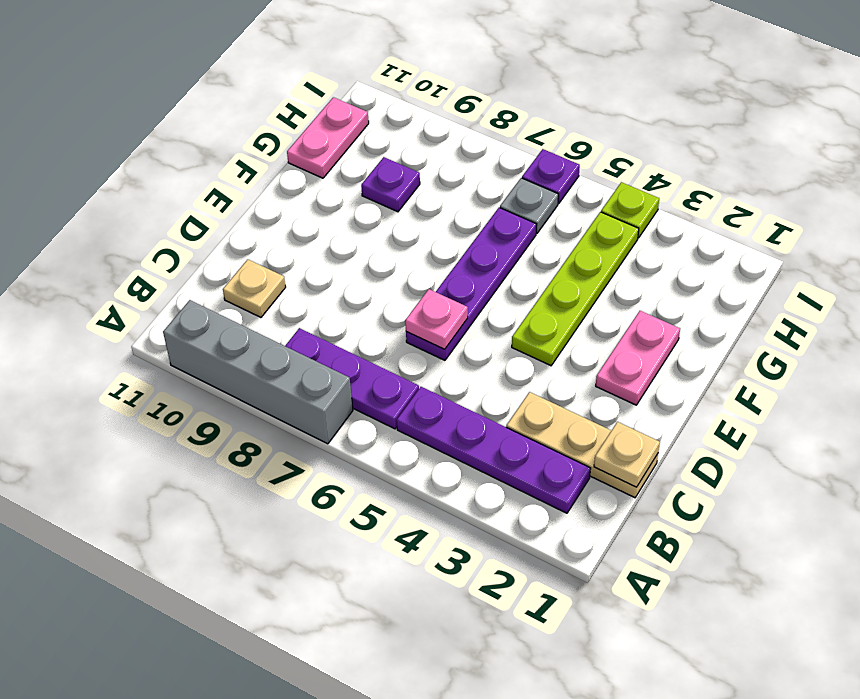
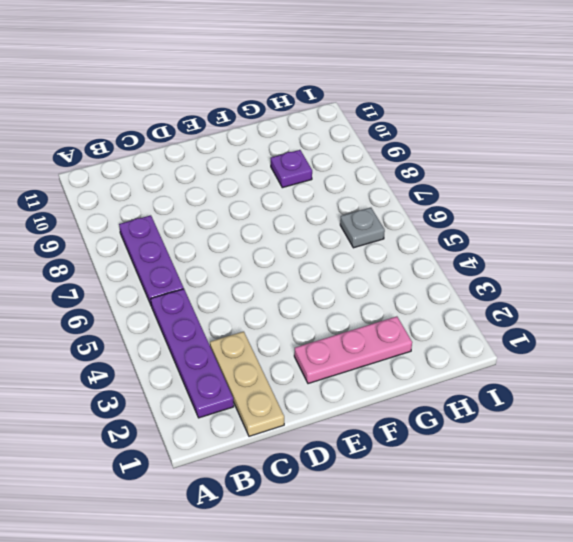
pink plate E2:G2 level 1 -> pink plate E2:F2 level 1
none -> grey brick A7:A10 level 1
none -> tan plate C10 level 1
none -> purple plate D6:G6 level 1

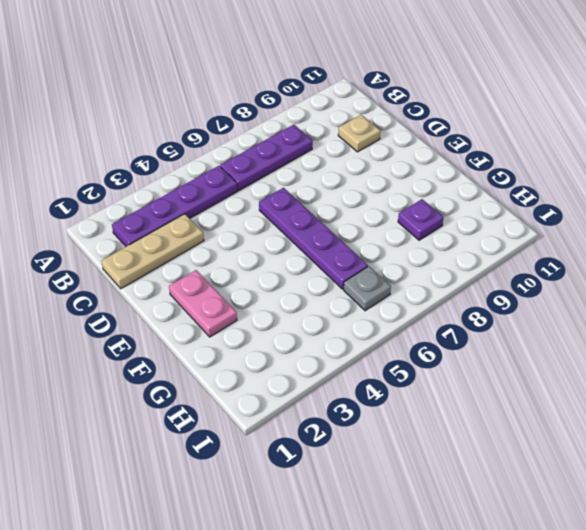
none -> grey brick A7:A10 level 1
none -> lime plate E4:H4 level 1
none -> pink plate G11:H11 level 1

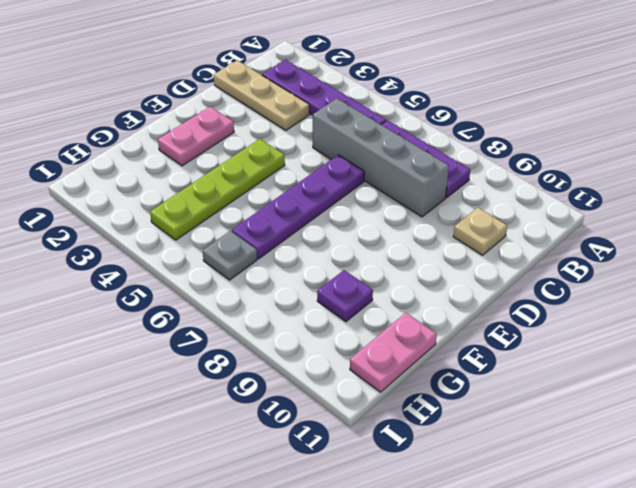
grey brick C5:C8 level 1 -> grey brick A7:A10 level 1
none -> lime plate I4 level 1
none -> purple plate I6 level 1
none -> tan plate C1 level 2

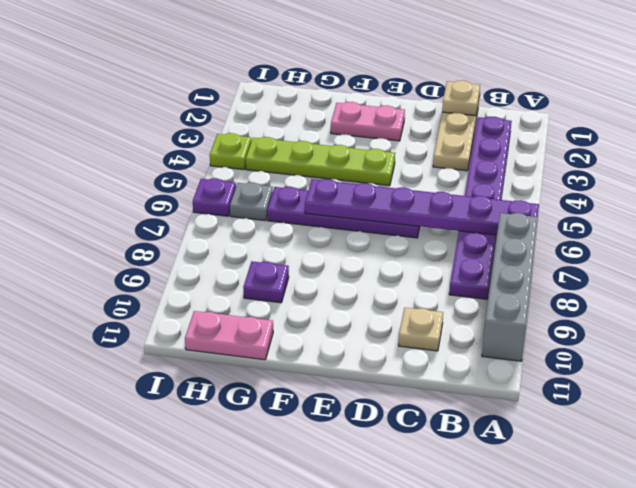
purple plate A6:F6 level 2 -> pink plate D6 level 2

